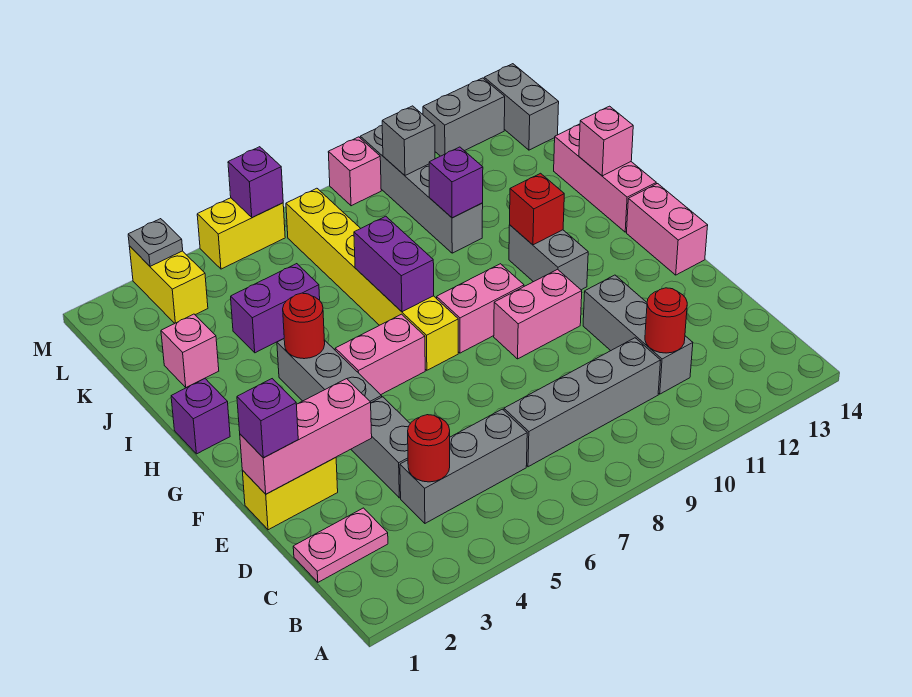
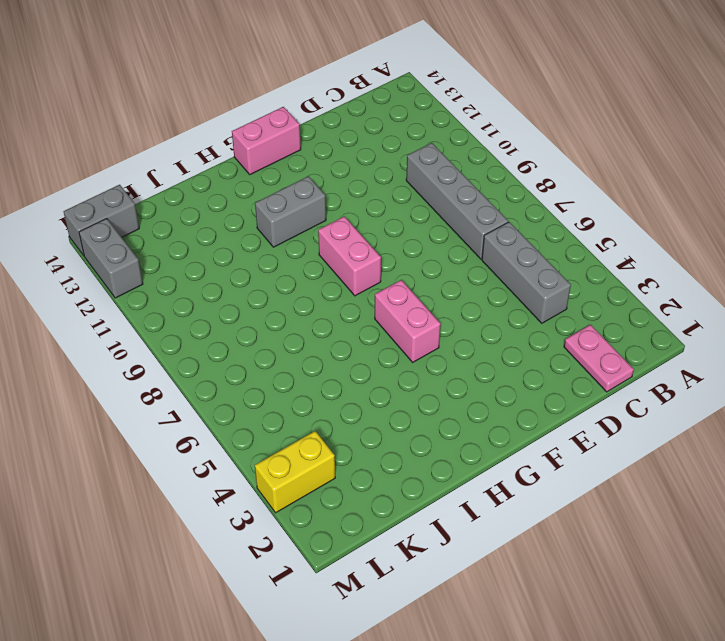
none -> grey brick C11:E11 level 1
none -> grey brick D4:E4 level 1
none -> yellow brick E1:E2 level 1
none -> grey brick F4:H4 level 1

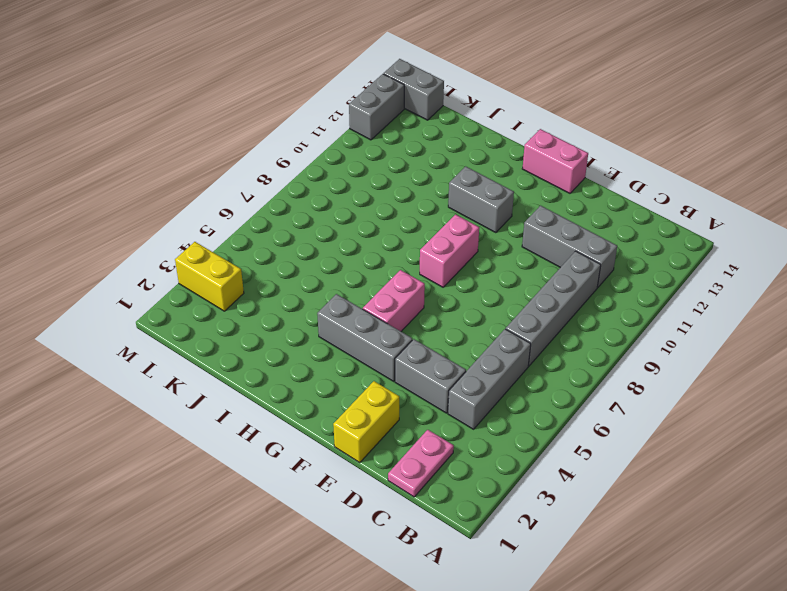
none -> pink brick F9:F10 level 1
none -> yellow brick G7:L7 level 1
none -> purple brick H1 level 1
none -> pink brick H14:J14 level 1

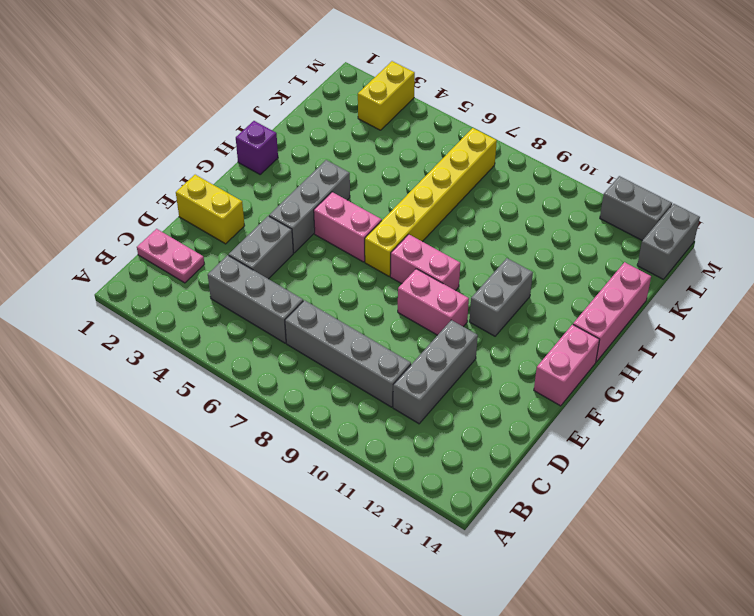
none -> pink brick J2 level 1
none -> purple brick J4:J5 level 1
none -> grey brick J10:M10 level 1
none -> yellow brick M5:M6 level 1

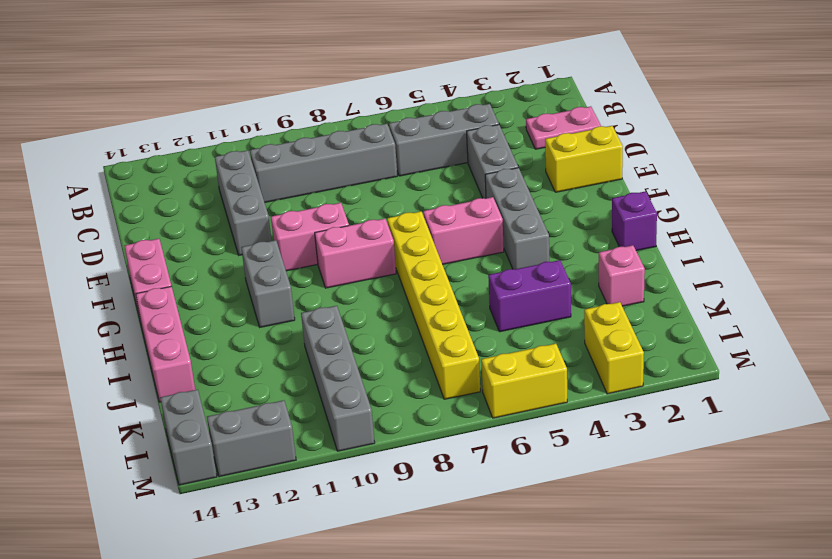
none -> pink brick M9 level 1
none -> red round brick C4 level 2
none -> red round brick C11 level 2
none -> pink brick E1:E3 level 2

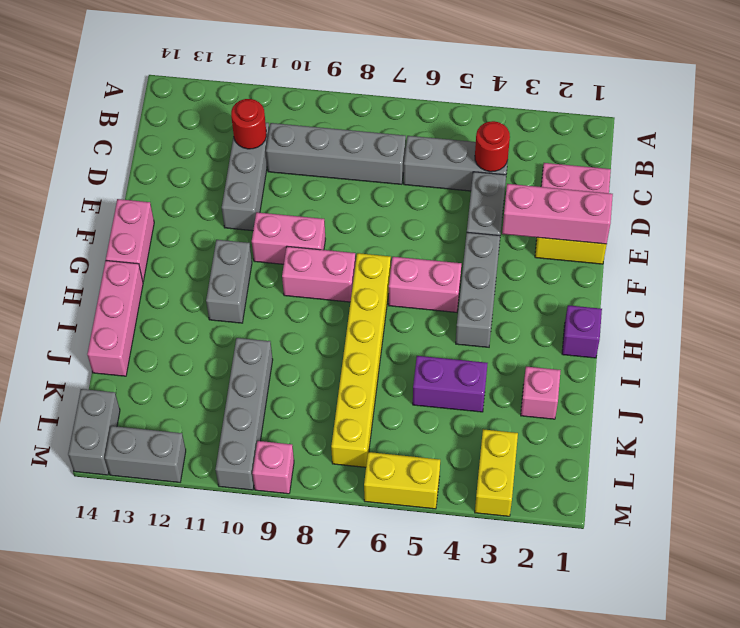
none -> red round brick H4 level 2
none -> purple brick H7:I7 level 2
none -> red brick H11 level 2
none -> pink brick I14 level 2

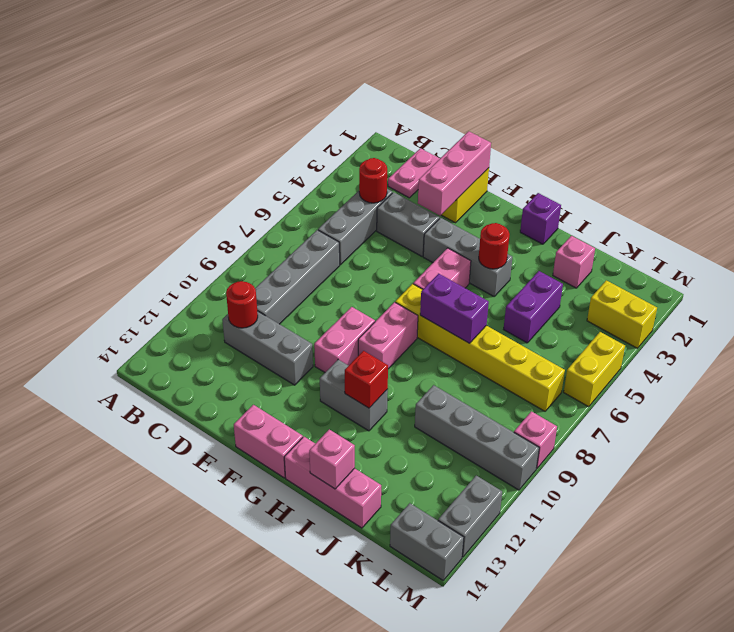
none -> purple brick J10 level 2
none -> grey brick L10 level 2
none -> grey plate M3 level 2
none -> purple brick M6 level 2

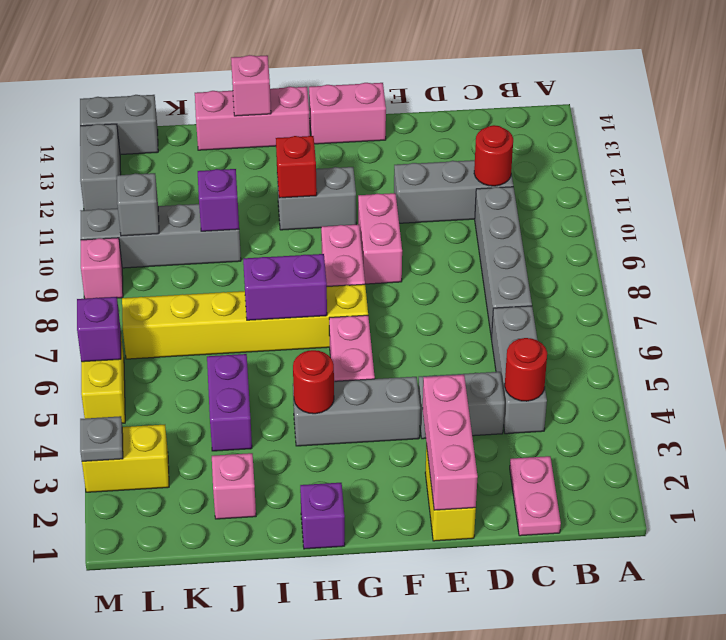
none -> purple brick E1 level 3

